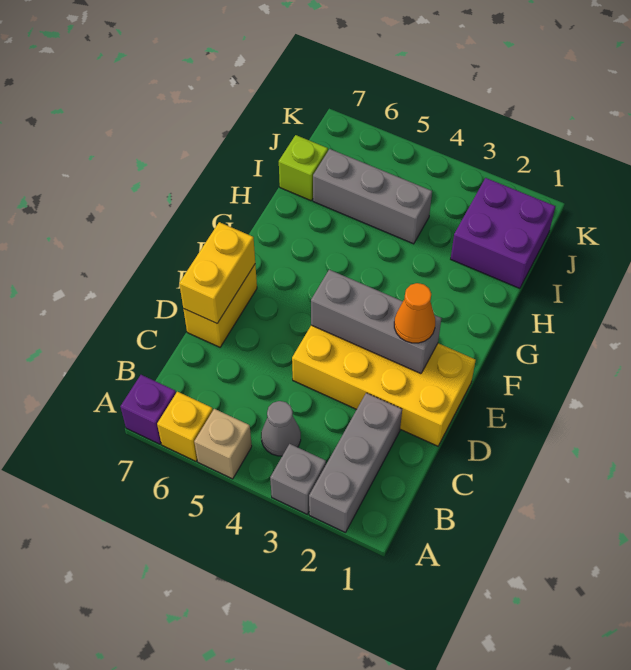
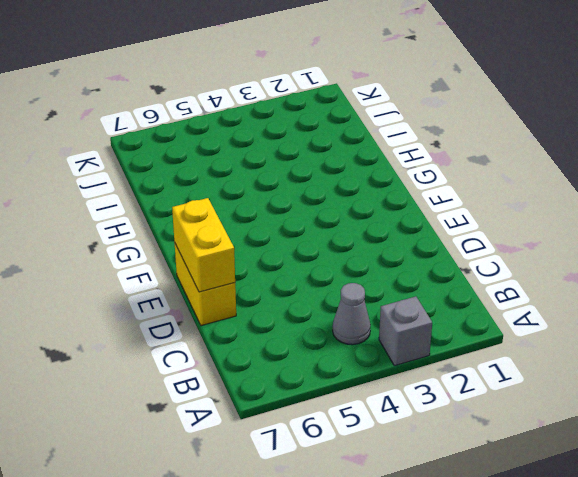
none -> grey brick A2:C2 level 1
none -> tan brick A5 level 1
none -> yellow brick A6 level 1

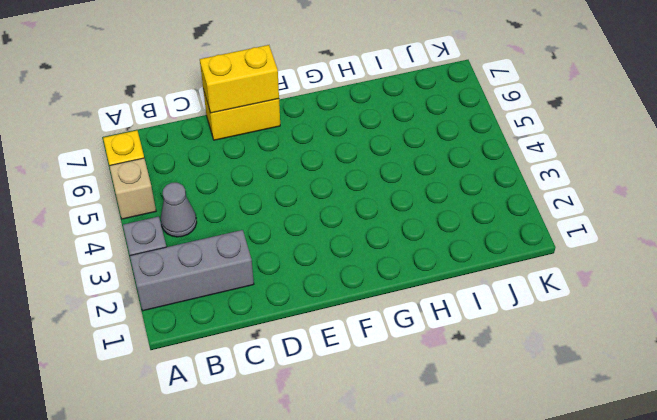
none -> purple brick A7 level 1
none -> yellow brick D1:E4 level 1
none -> purple brick I1:J2 level 1

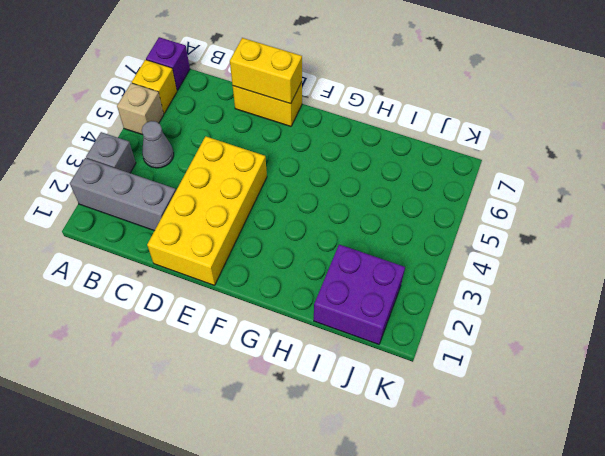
none -> grey brick I4:I6 level 1
none -> lime brick I7 level 1
none -> grey brick E2:E4 level 2

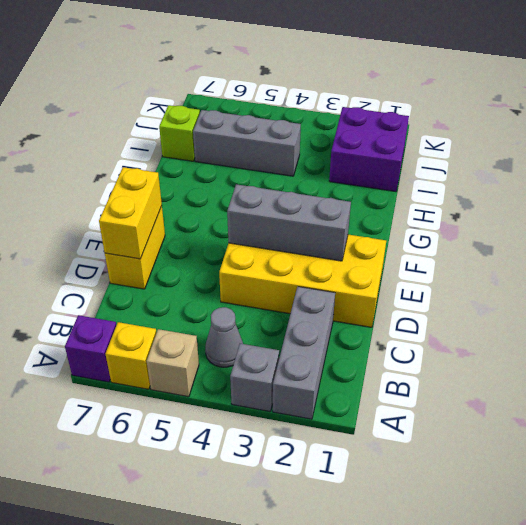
none -> orange cone E2 level 3

